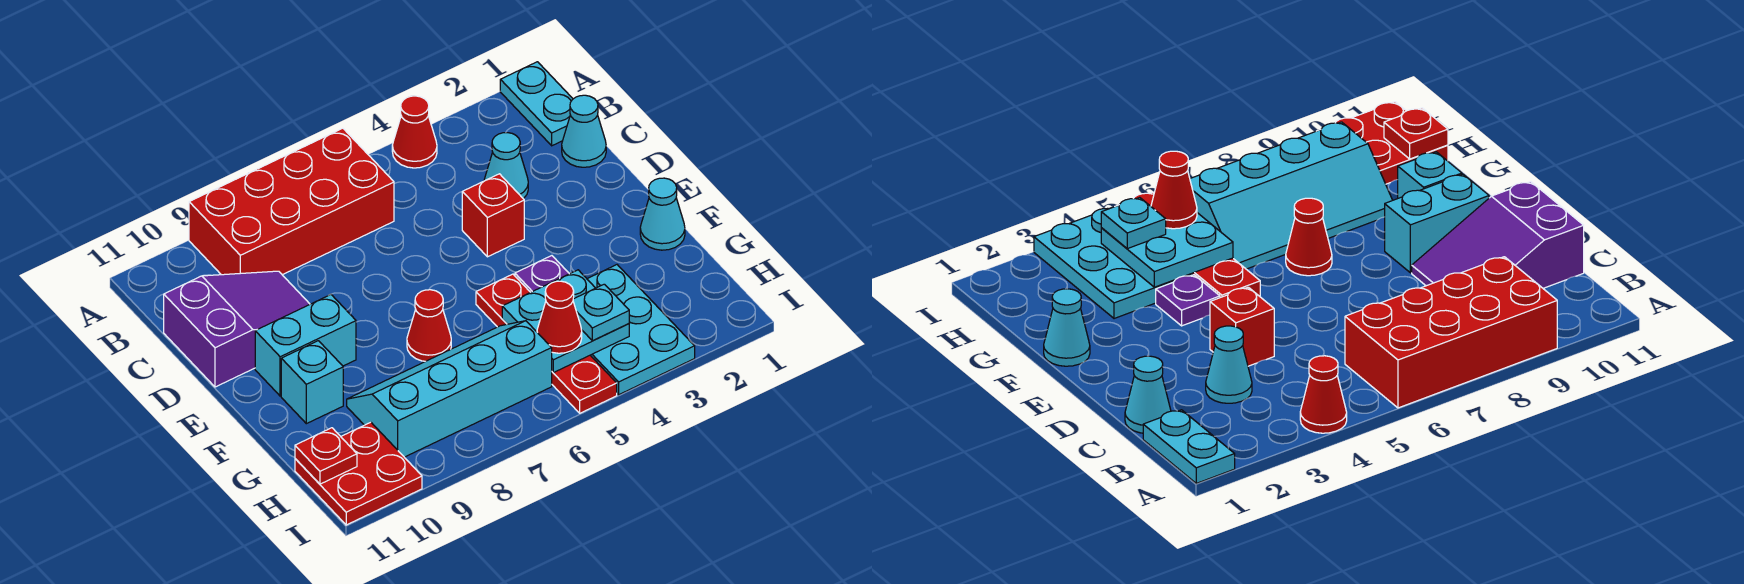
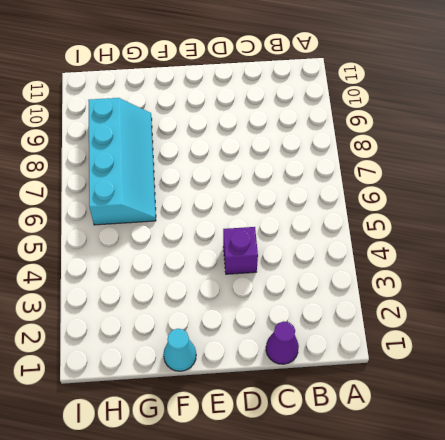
purple cone C1 level 1 -> cyan cone C1 level 1
purple brick D4 level 1 -> red brick D4 level 1
none -> cyan plate A1:B1 level 1
none -> red cone A4 level 1
none -> red brick A6:B9 level 1

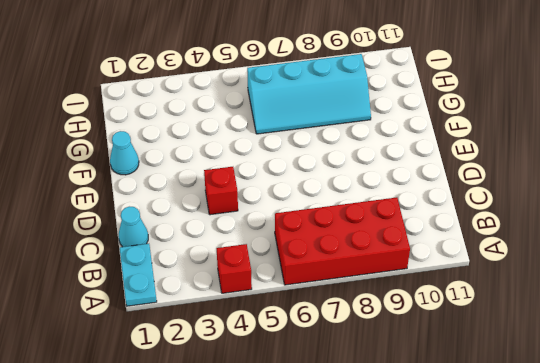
red brick A4 level 1 -> red cone A4 level 1
none -> cyan cone C3 level 1
none -> purple slope C9:D11 level 1 top 11
none -> cyan brick E9:E10 level 1

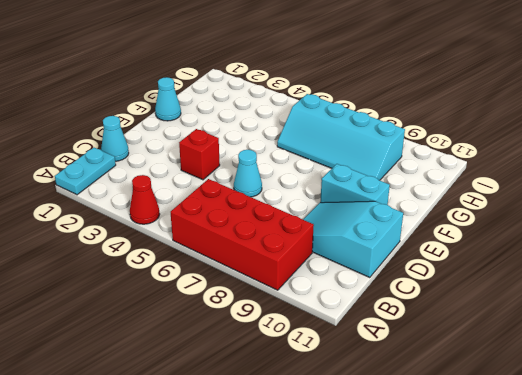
cyan slope C9:D11 level 1 top 11 -> purple slope C9:D11 level 1 top 11
cyan cone D6 level 1 -> cyan cone C3 level 1
none -> purple plate F4 level 1
none -> red plate F5:I5 level 1
none -> red cone F7 level 1

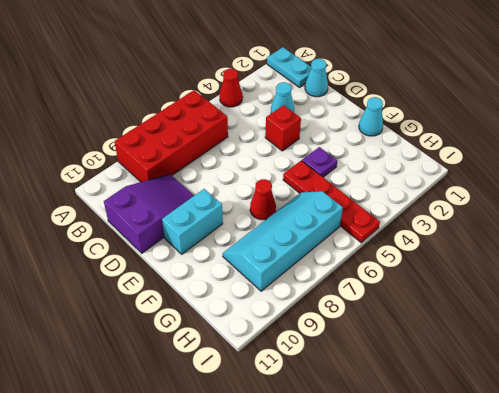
none -> cyan brick F10 level 1
none -> cyan plate G3:I4 level 1
none -> red plate H10:I11 level 1

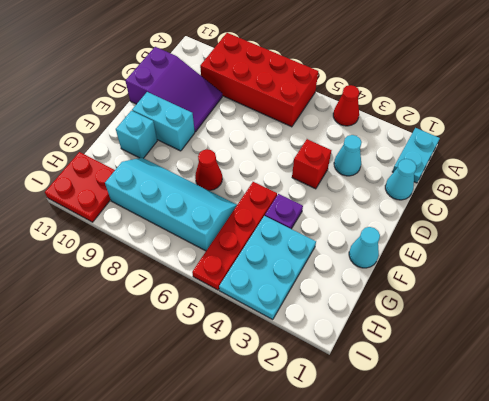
none -> cyan plate G4:H5 level 2
none -> red plate H11 level 2
none -> cyan plate H4 level 3

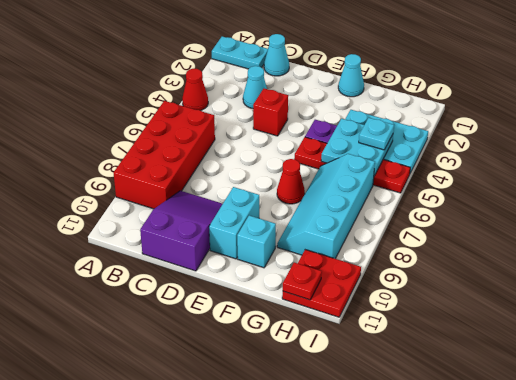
none -> red cone H5 level 3

